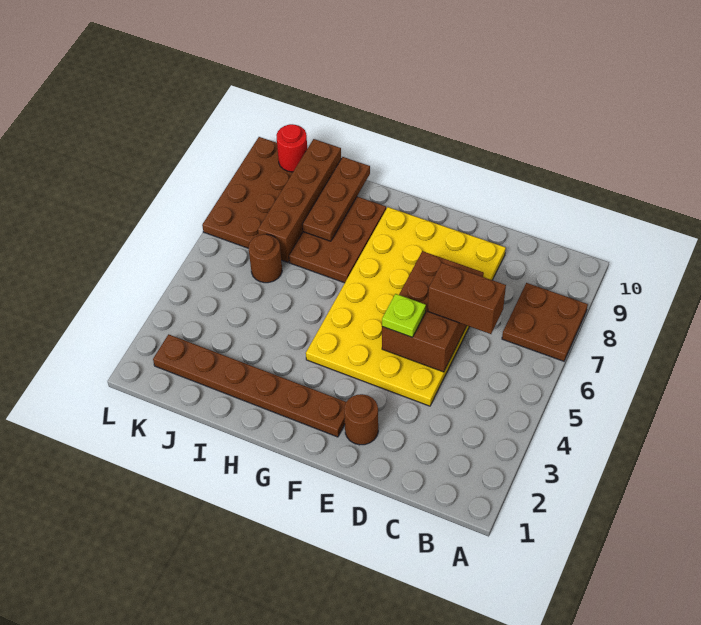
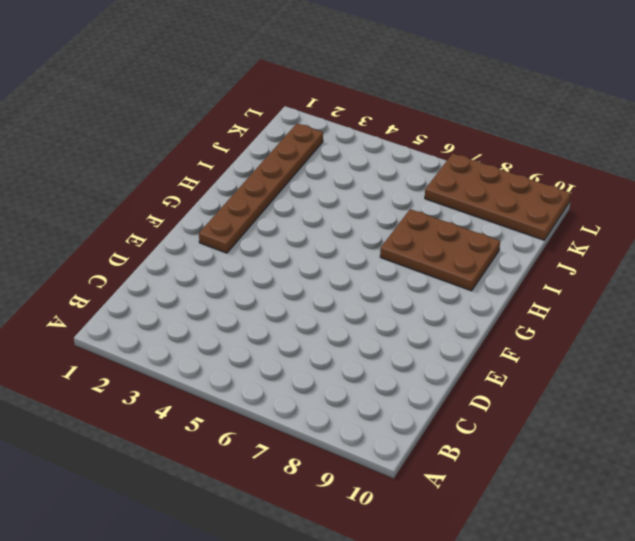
none -> brown plate A7:B8 level 1
none -> yellow plate D4:G9 level 1
none -> brown round brick E2 level 1

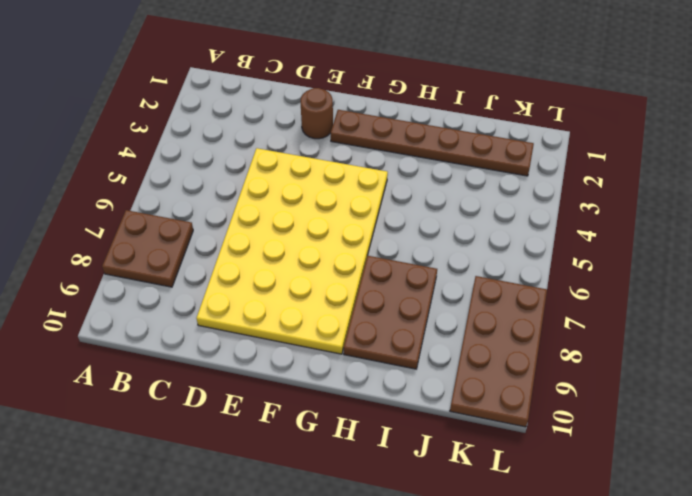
none -> brown round brick J6 level 1
none -> brown brick J7:J10 level 1
none -> brown brick D5:E7 level 2

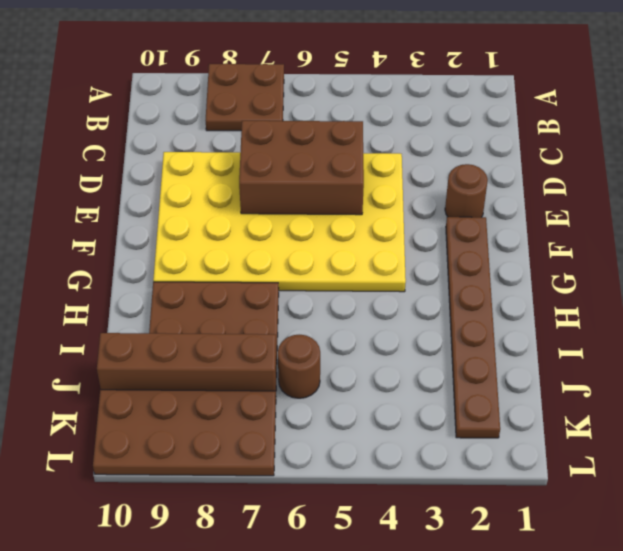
none -> brown plate I8:I10 level 2
none -> red round brick K10 level 2
none -> brown brick C6:D6 level 3

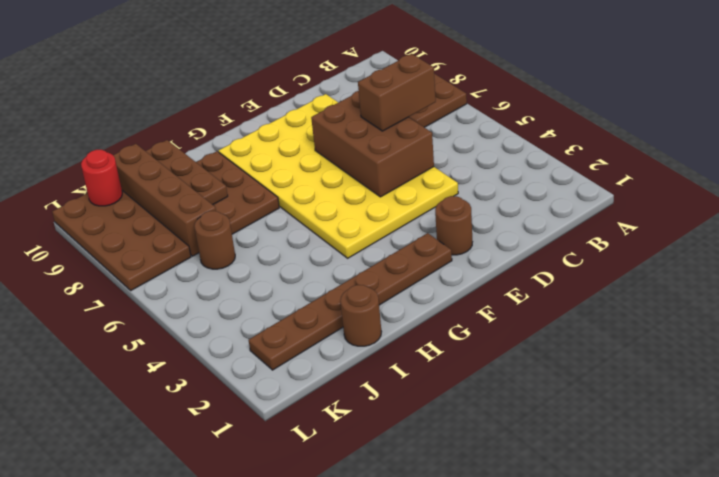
brown round brick I1 level 1 -> none
none -> lime plate E5 level 3

